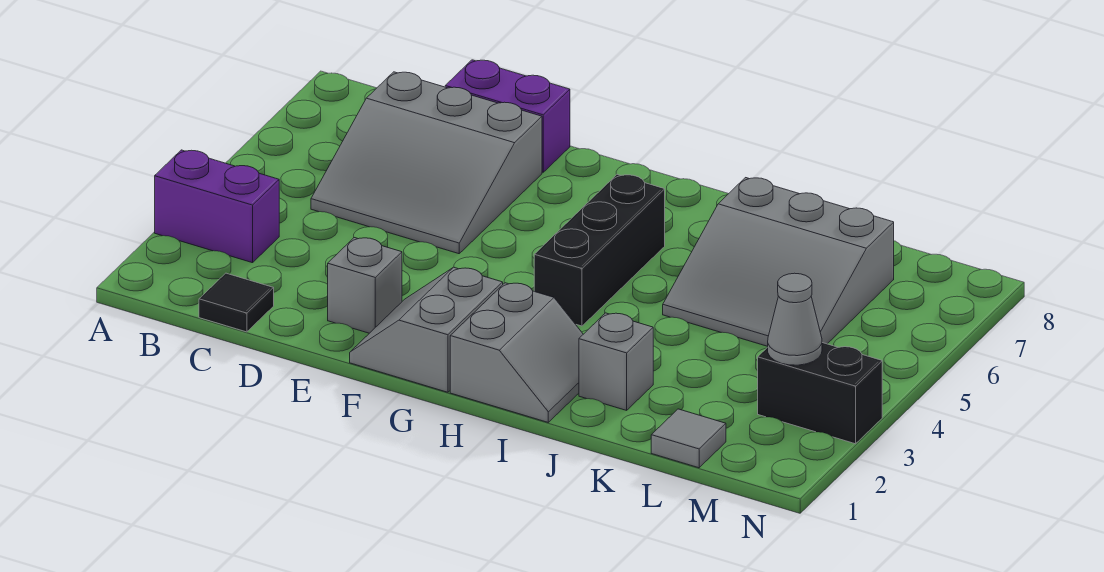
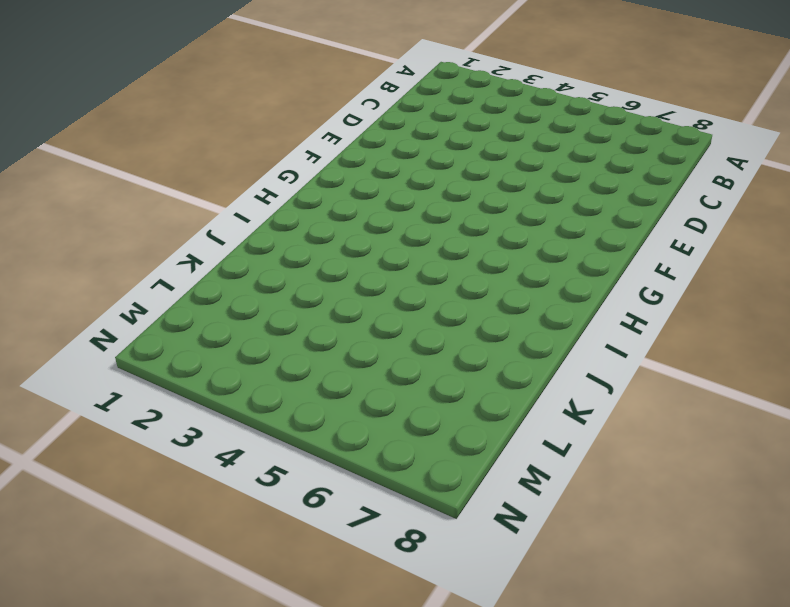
none -> purple brick A3:B3 level 1
none -> black tile C1 level 1
none -> grey slope C5:E7 level 1 top 7

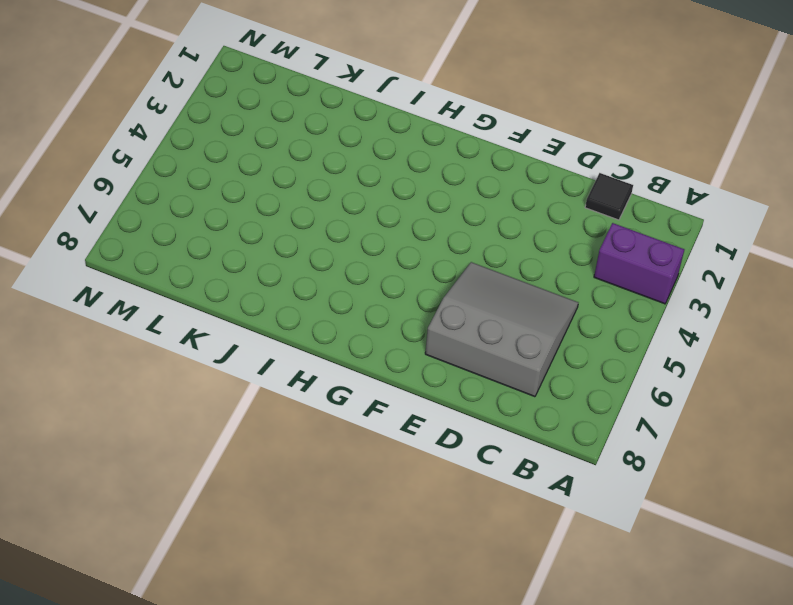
none -> purple brick D8:E8 level 1
none -> grey brick E2 level 1
none -> grey slope F1:G2 level 1 top G

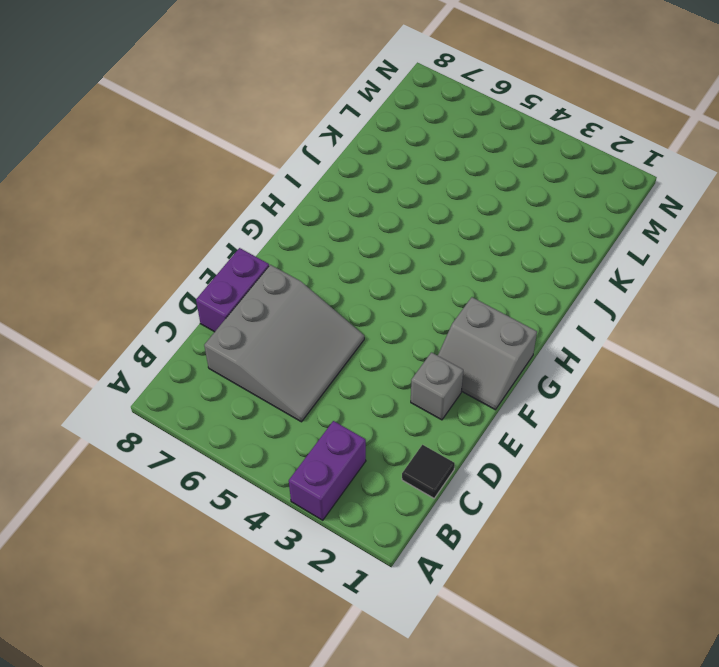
none -> grey slope H1:I2 level 1 top H
none -> black brick H4:H6 level 1
none -> grey brick J2 level 1

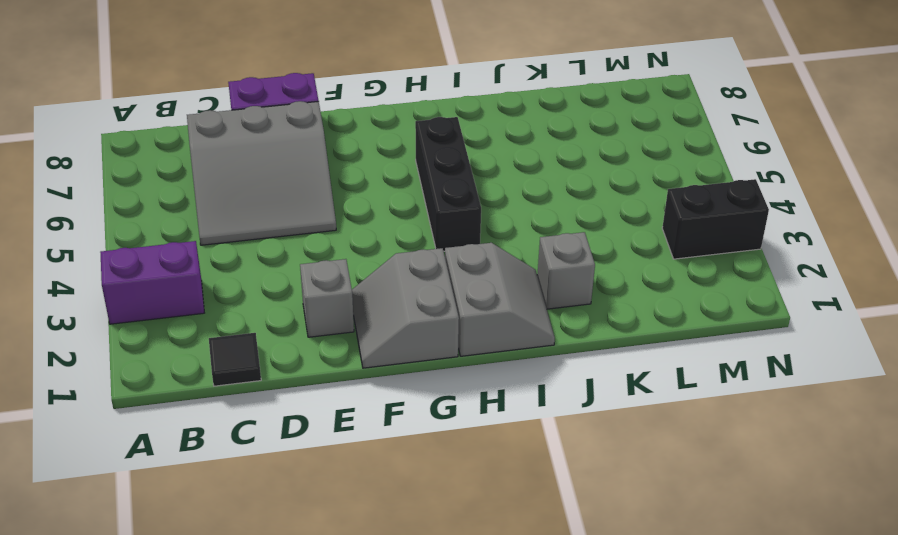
none -> grey slope J5:L7 level 1 top 7
none -> grey tile L1 level 1
none -> grey cone M3 level 2

